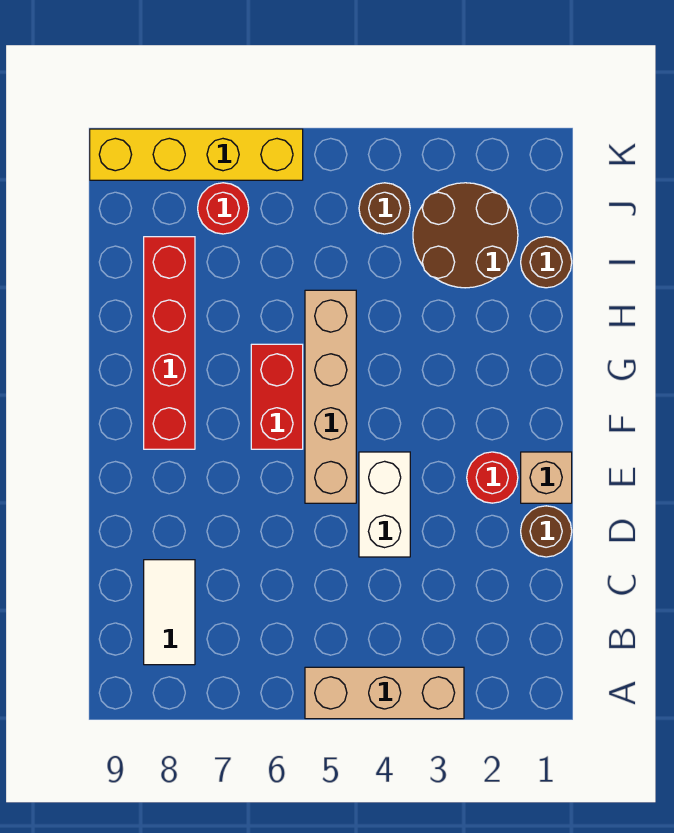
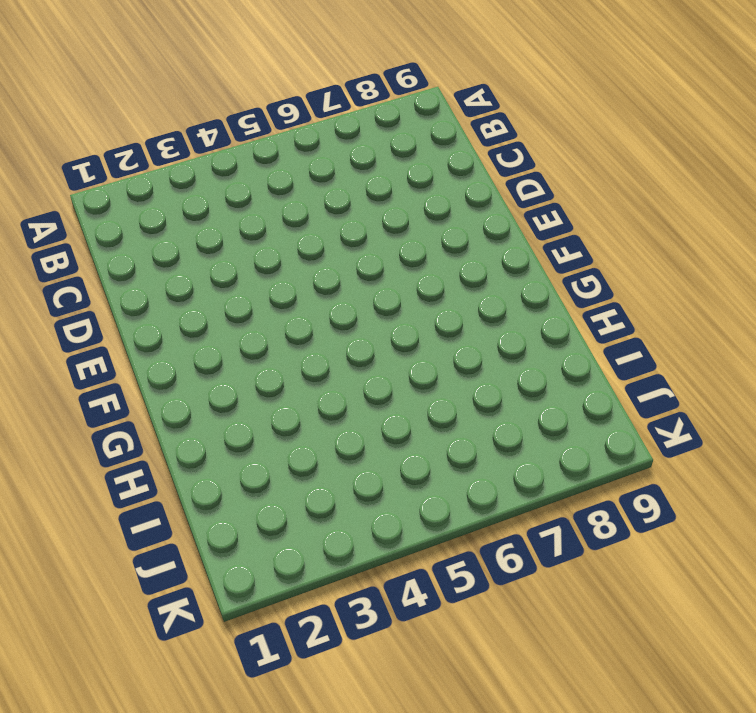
none -> tan brick A3:A5 level 1
none -> white tile B8:C8 level 1
none -> brown round brick D1 level 1

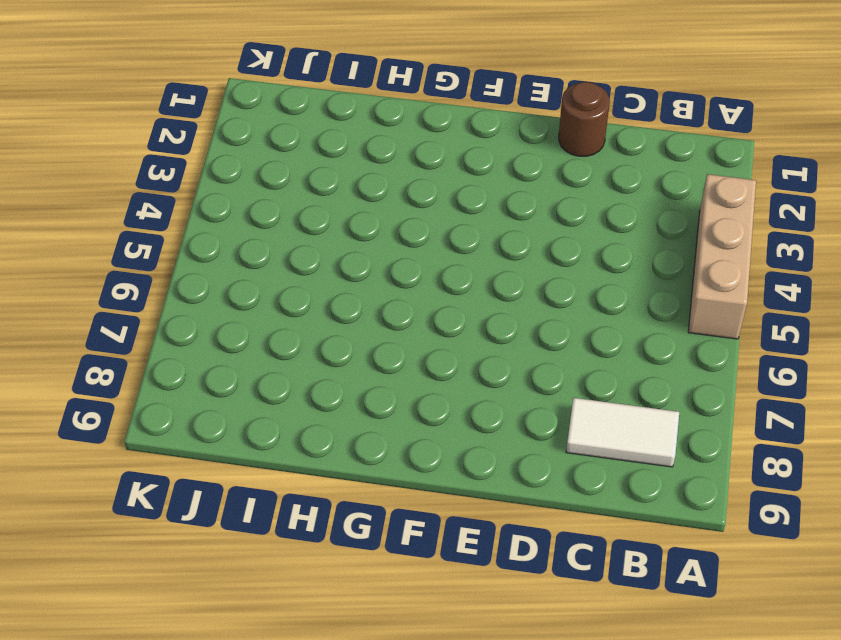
none -> white brick D4:E4 level 1
none -> tan brick E1 level 1
none -> red round brick E2 level 1

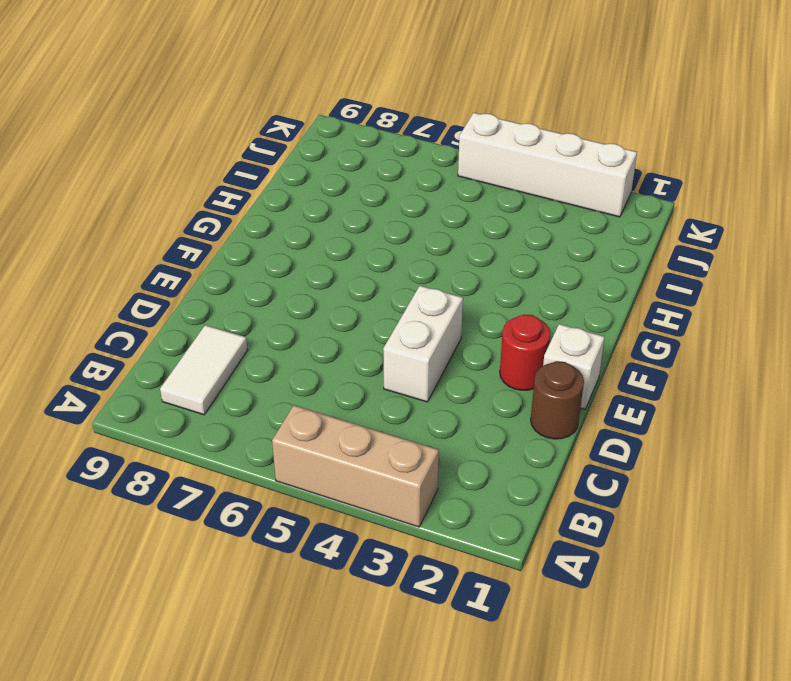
white brick E1 level 1 -> tan brick E1 level 1
white brick K2:K5 level 1 -> none
none -> tan brick E5:H5 level 1
none -> red brick F6:G6 level 1
none -> red brick F8:I8 level 1

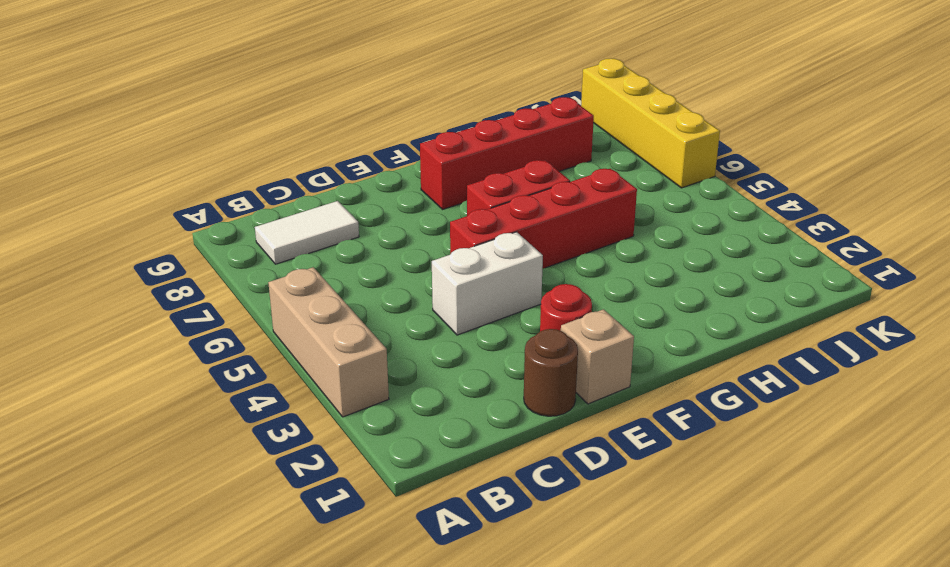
red brick E5:H5 level 1 -> tan brick E5:H5 level 1
none -> brown round brick I1 level 1
none -> brown round brick I2:J3 level 1
none -> brown round brick J4 level 1

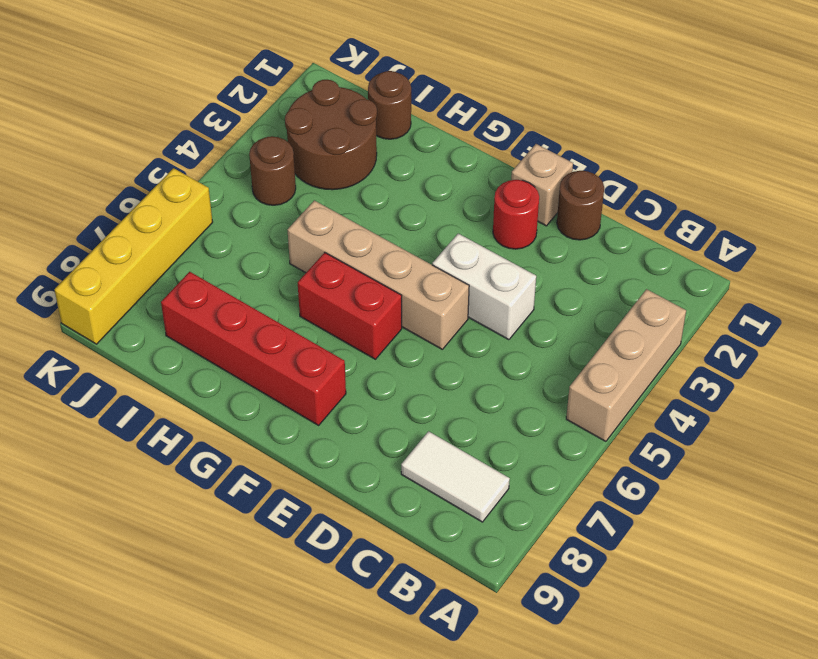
none -> red round brick J7 level 1

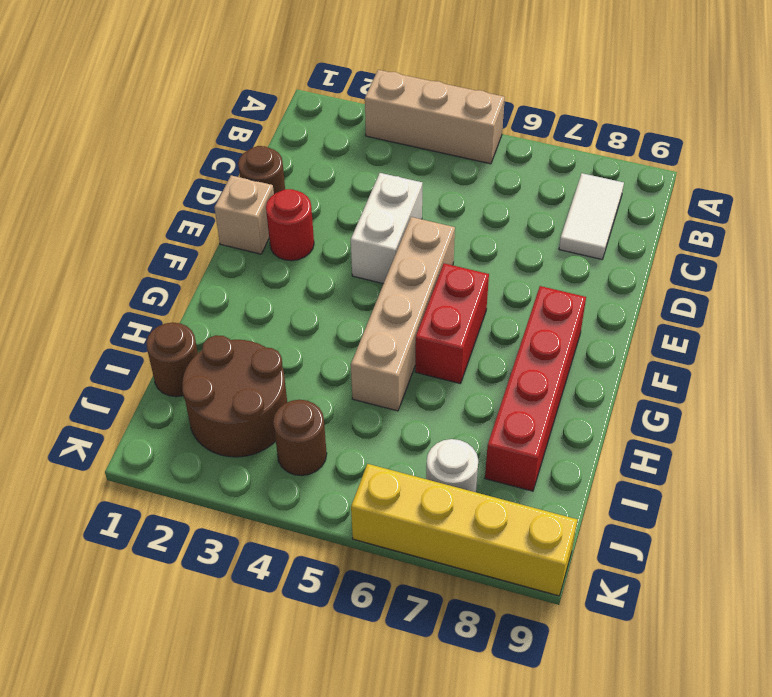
white round brick J7 level 1 -> red round brick J7 level 1

